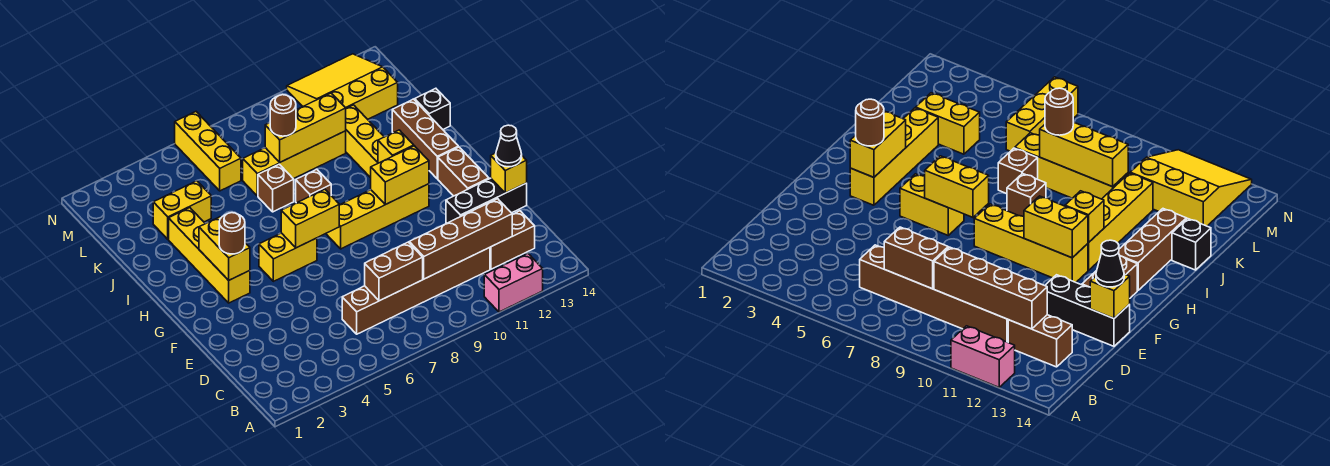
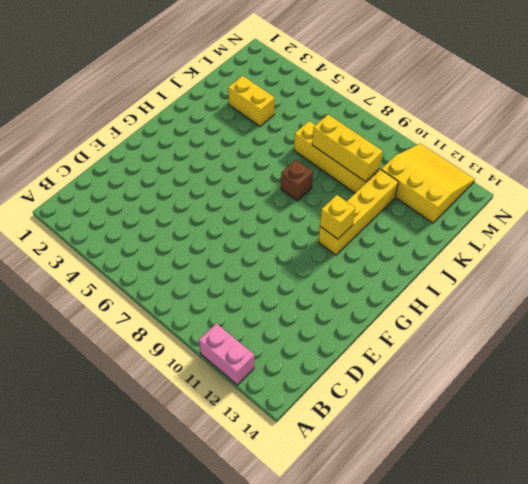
none -> brown brick C6:C11 level 1
none -> brown brick C12:C13 level 1
none -> black brick E12:E14 level 1

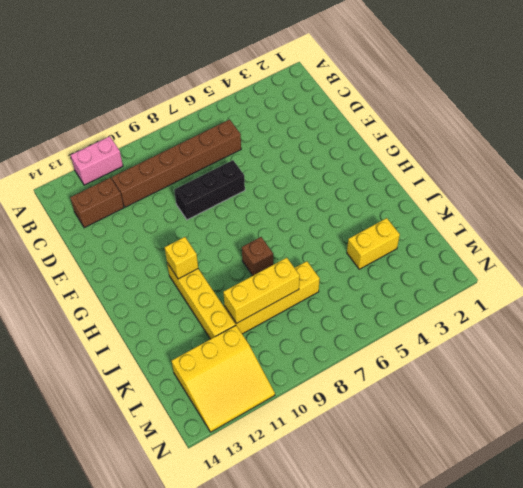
black brick E7:E9 level 1 -> black brick E12:E14 level 1
none -> brown brick F13:G13 level 1
none -> yellow brick G3:J3 level 1
none -> yellow brick G5:G6 level 1

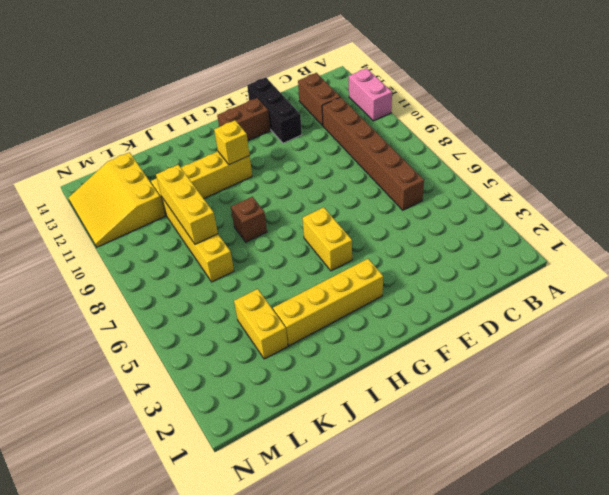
none -> yellow brick G8:G11 level 1
none -> brown brick H13:J13 level 1
none -> brown brick J7 level 1

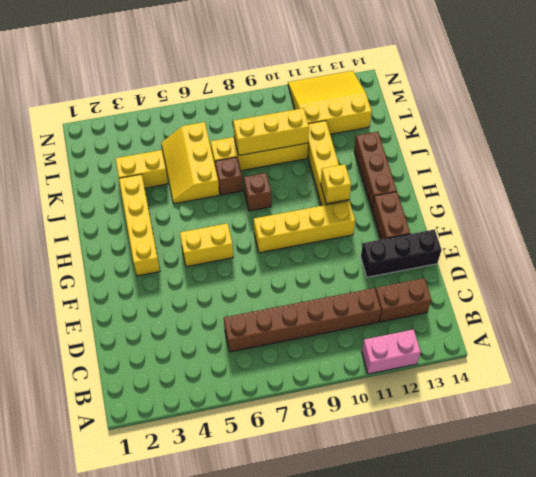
yellow slope J5:L6 level 1 top 6 -> yellow brick L6:N6 level 1
none -> black brick J14 level 1
none -> brown brick C7:C8 level 2
none -> brown brick C9:C12 level 2

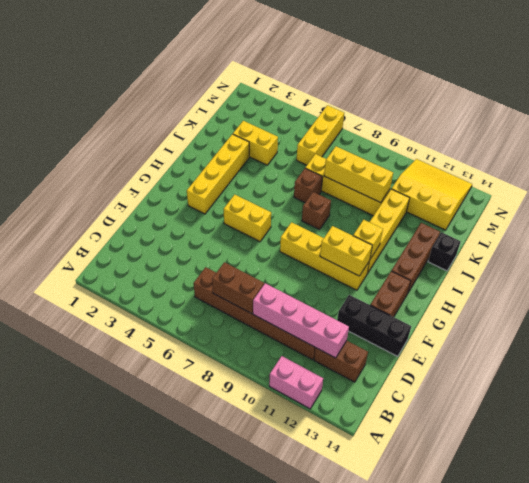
pink brick C9:C12 level 2 -> brown brick C9:C12 level 2
none -> yellow brick E14 level 2
none -> yellow brick G3:H3 level 2
none -> yellow brick G6:G7 level 2

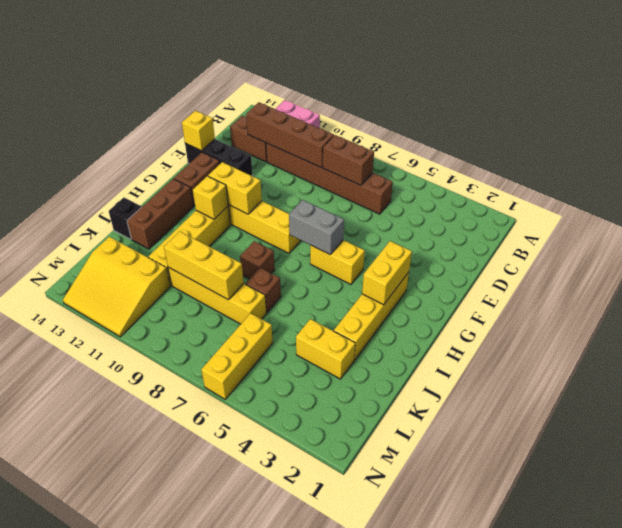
grey brick G6:G7 level 2 -> yellow brick G6:G7 level 2
none -> black cone E14 level 3
none -> brown round brick G3 level 3
none -> brown round brick K8 level 3

